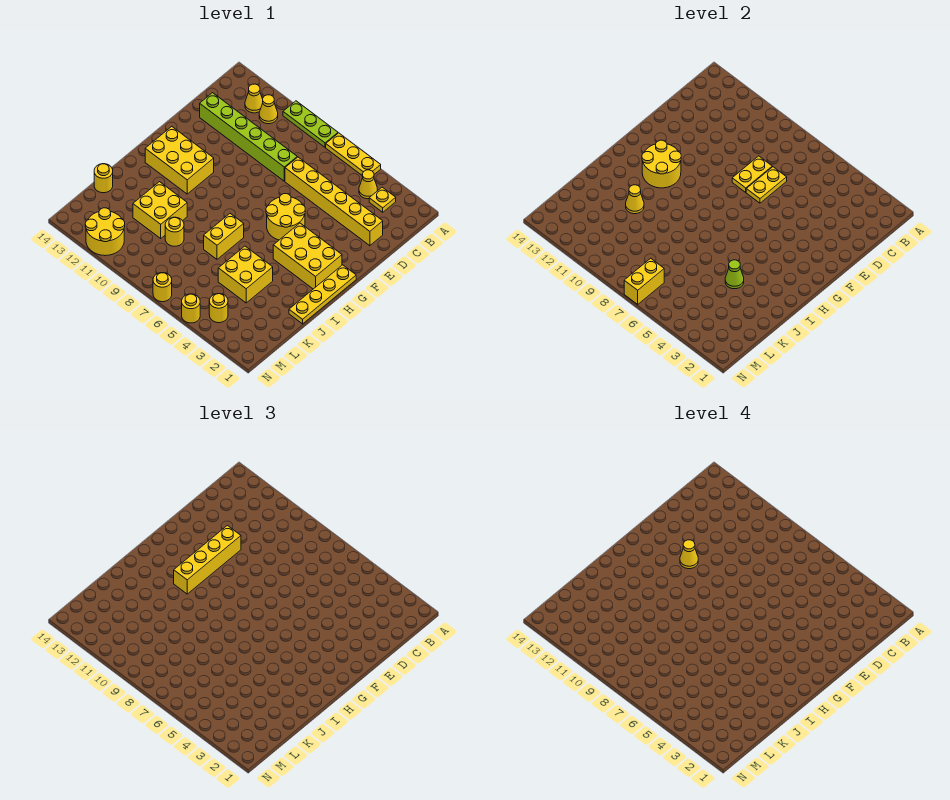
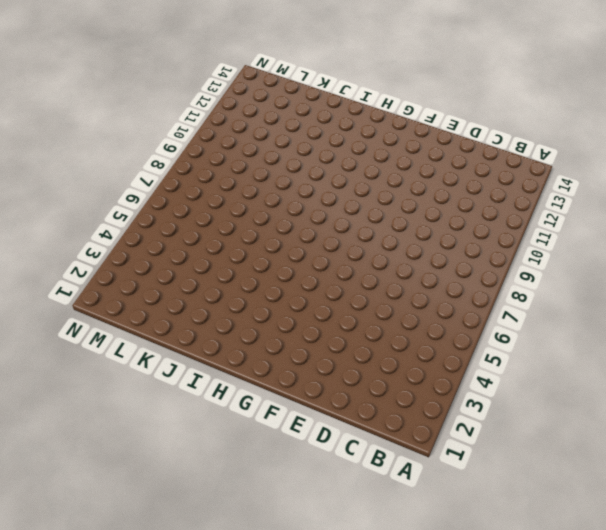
none -> yellow plate A5:A7 level 1
none -> lime plate A8:A10 level 1
none -> yellow plate B3 level 1

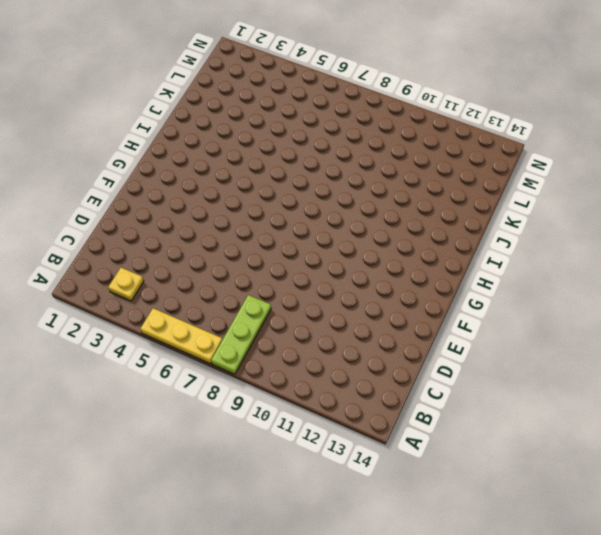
lime plate A8:C8 level 1 -> lime plate A8:A10 level 1
none -> yellow cone B4 level 1
none -> yellow cone B11 level 1
none -> yellow cone B12 level 1

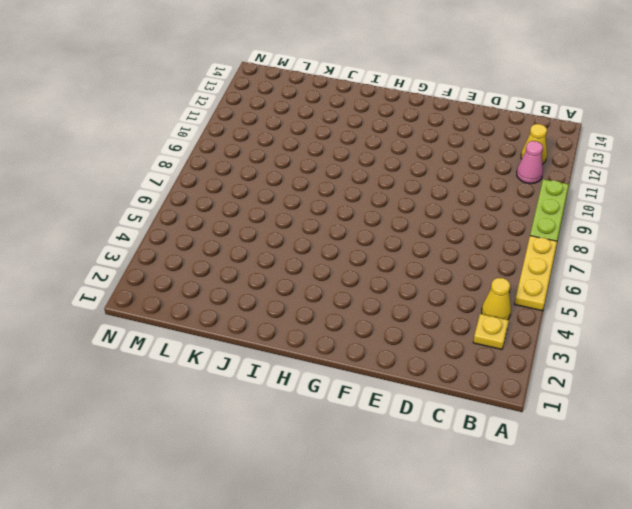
pink cone B11 level 1 -> yellow cone B11 level 1
none -> yellow brick D2:D7 level 1
none -> lime brick D8:D13 level 1
none -> yellow round brick F5:G6 level 1

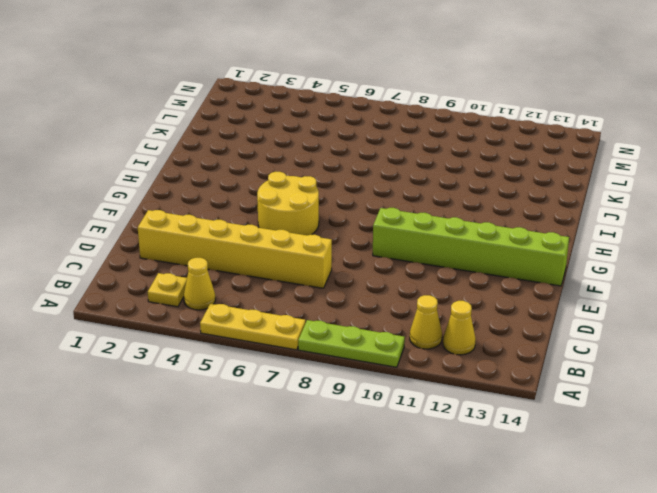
lime brick F9:F14 level 1 -> lime brick D8:D13 level 1
none -> yellow plate G1:J1 level 1
none -> yellow brick G2:H4 level 1
none -> yellow brick G11:H13 level 1

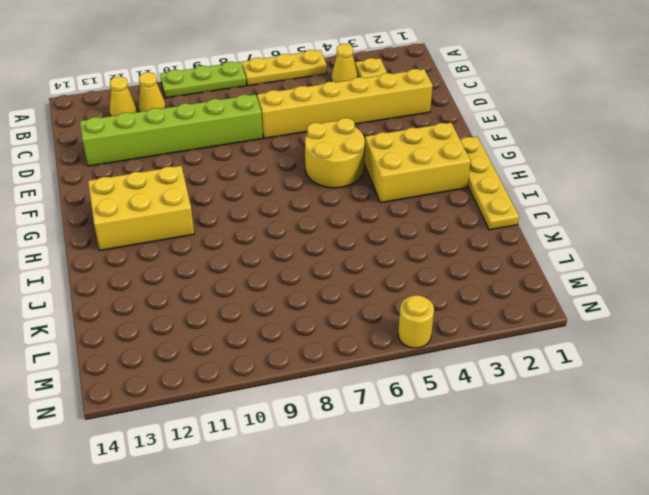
none -> yellow brick I7:J7 level 1
none -> yellow brick J4:K5 level 1
none -> yellow brick J10:K11 level 1

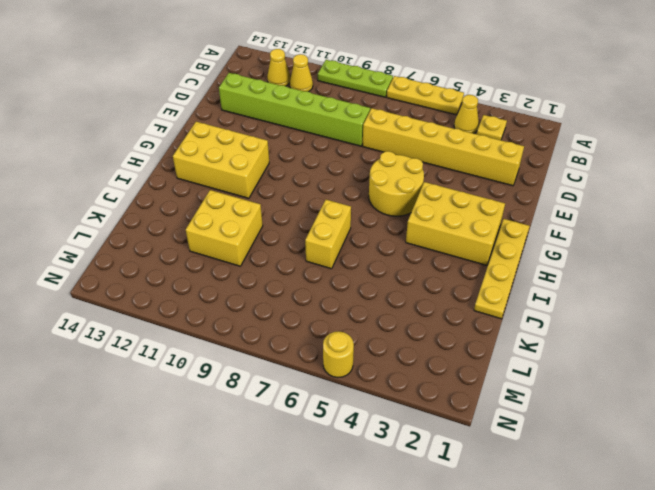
none -> yellow brick J4:K5 level 1
none -> yellow round brick K9 level 1
none -> yellow round brick K14 level 1

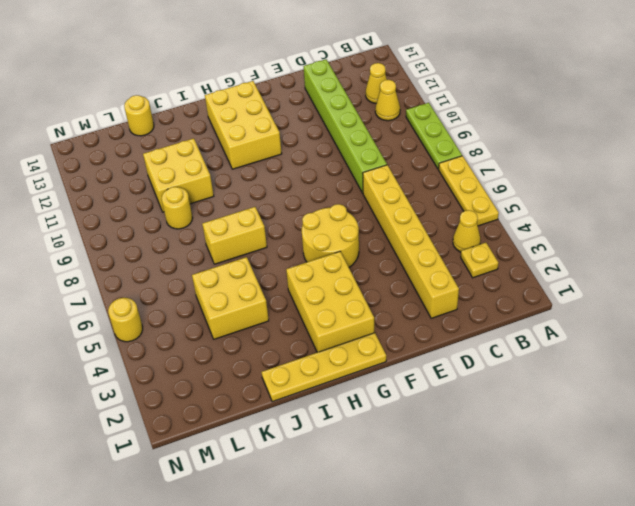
none -> yellow round brick M4 level 1
none -> yellow round brick M11:N12 level 1
none -> yellow round brick N7 level 1

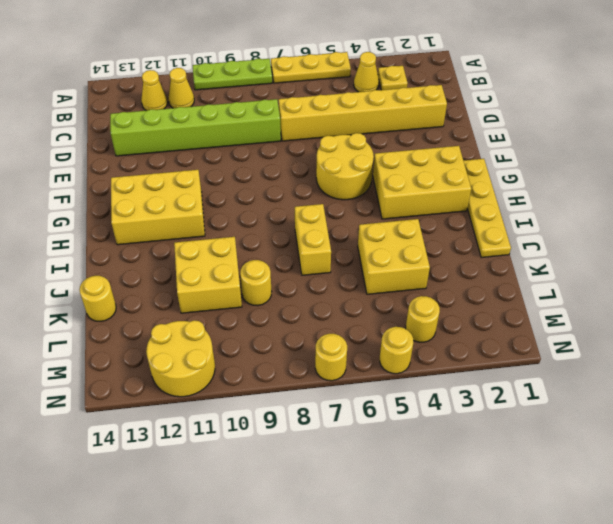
none -> yellow plate D7:E7 level 2
none -> yellow plate D8:E8 level 2
none -> yellow round brick G11:H12 level 2

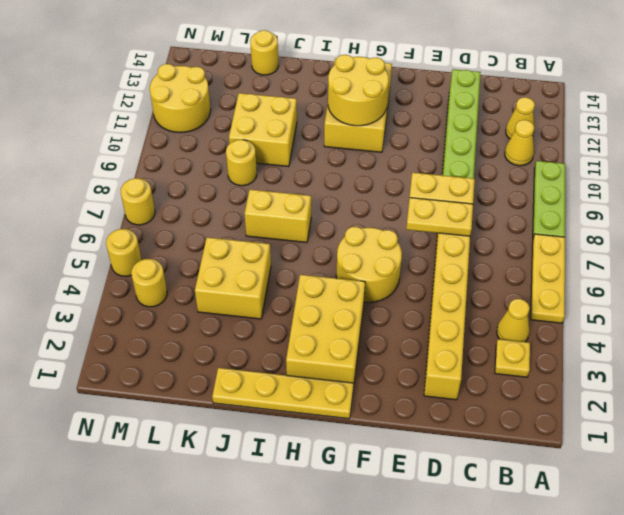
none -> lime cone J4 level 2
none -> yellow cone J11 level 2
none -> yellow brick M7:N7 level 2

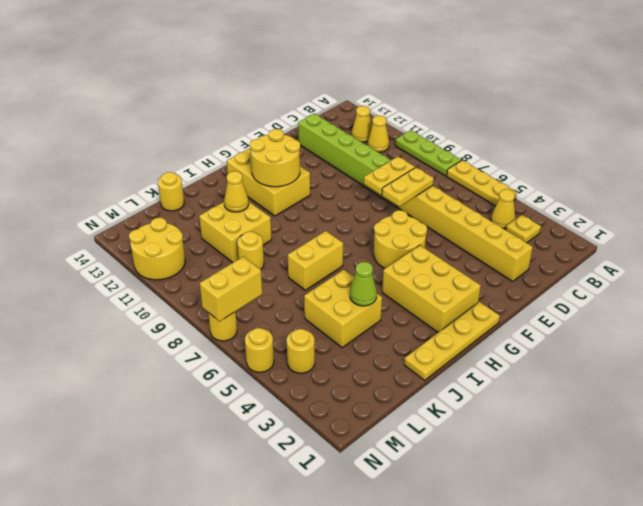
none -> yellow brick E11:H11 level 3
none -> yellow cone F11 level 4

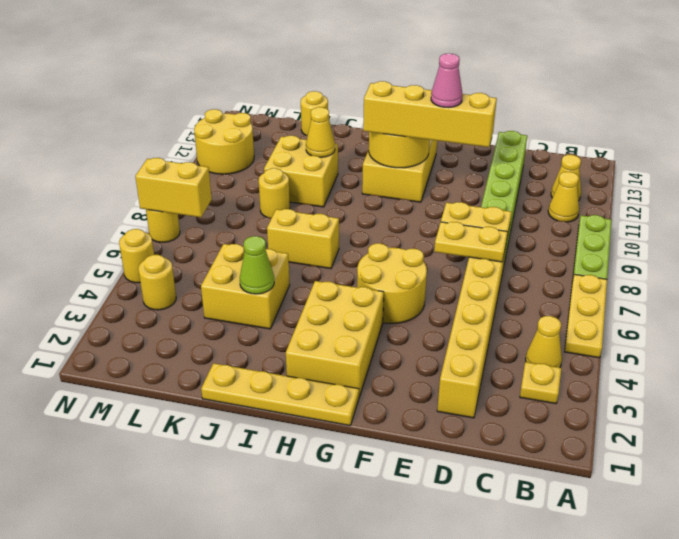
pink cone F11 level 4 -> yellow cone F11 level 4

